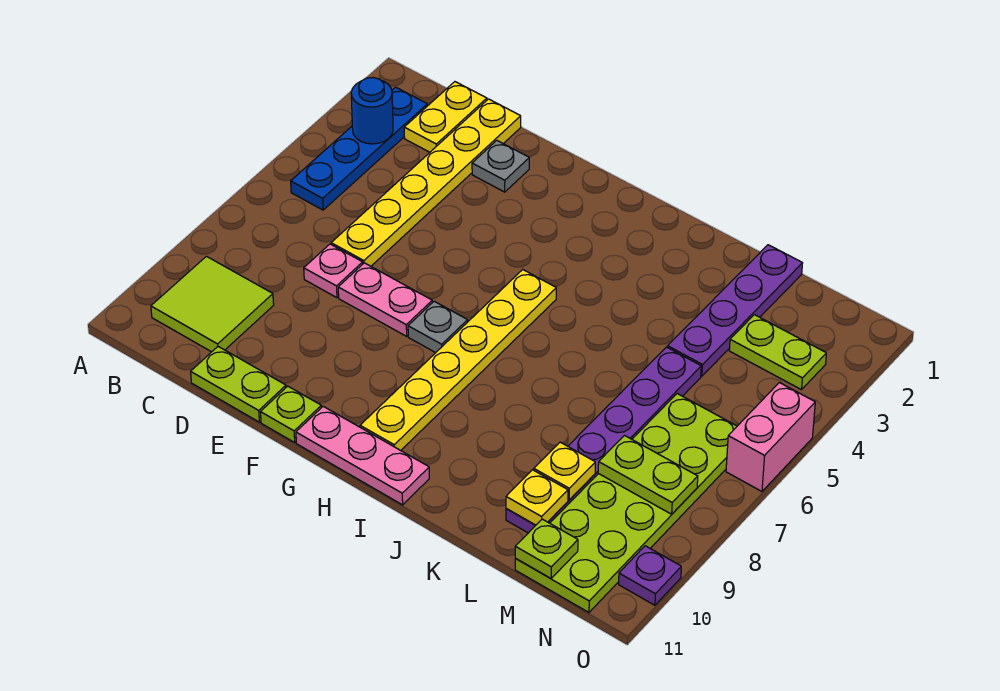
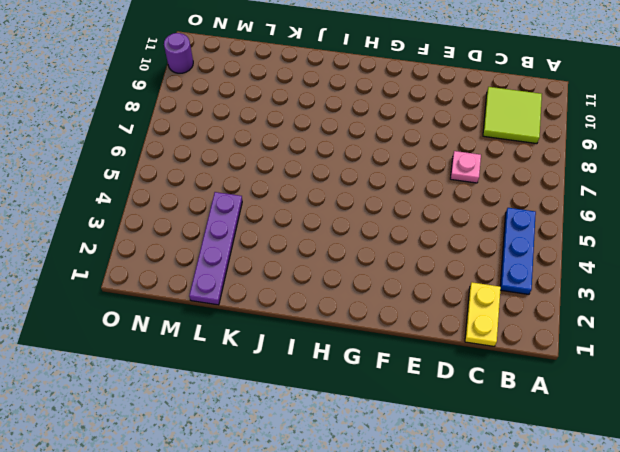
blue plate B3:B5 level 1 -> blue plate B2:B5 level 1
purple round brick O10 level 1 -> purple plate O10 level 1
none -> yellow plate D1:D6 level 1
none -> lime plate D11:E11 level 1
none -> grey plate E2 level 1

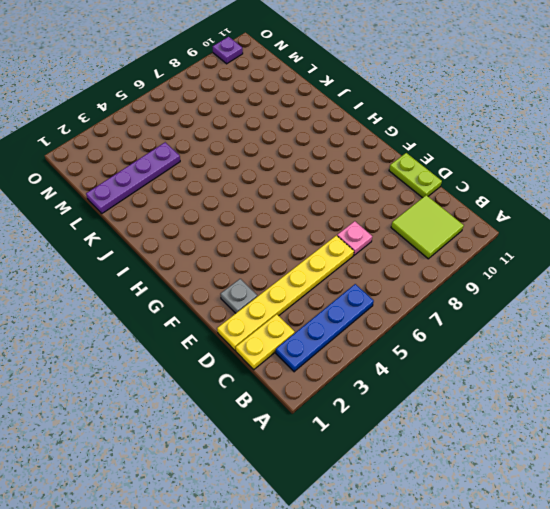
none -> pink plate E7:F7 level 1
none -> lime plate F11 level 1
none -> grey plate G7 level 1

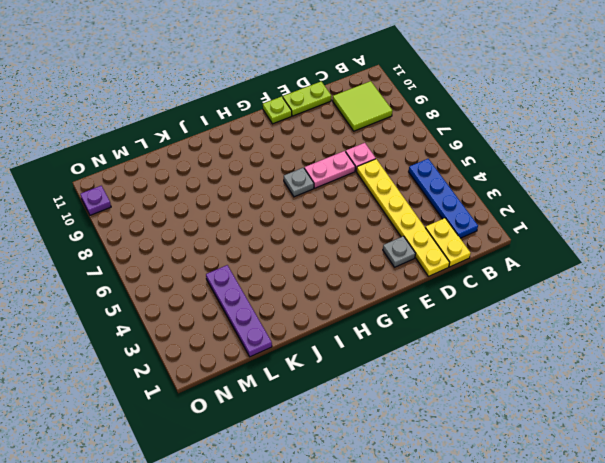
none -> pink plate G11:I11 level 1
none -> yellow plate H5:H10 level 1
none -> purple plate L5:L10 level 1

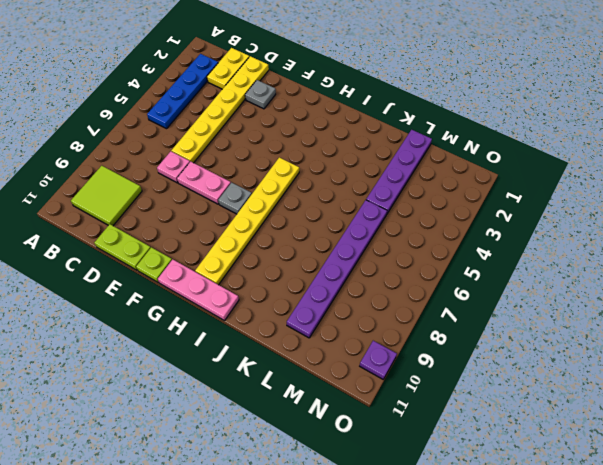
none -> lime plate M3:N3 level 1
none -> lime plate M6:N11 level 1
none -> pink brick O5:O6 level 1

